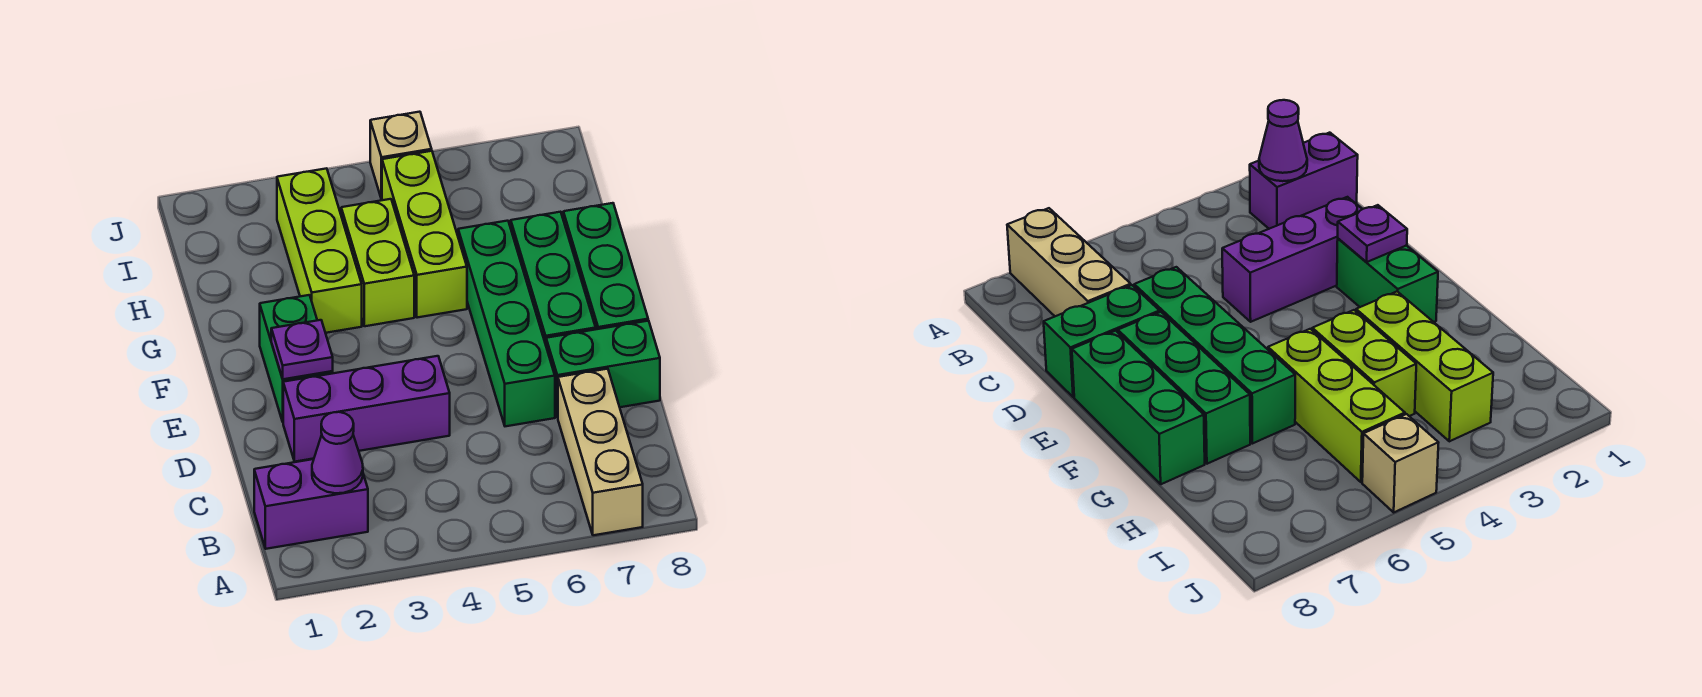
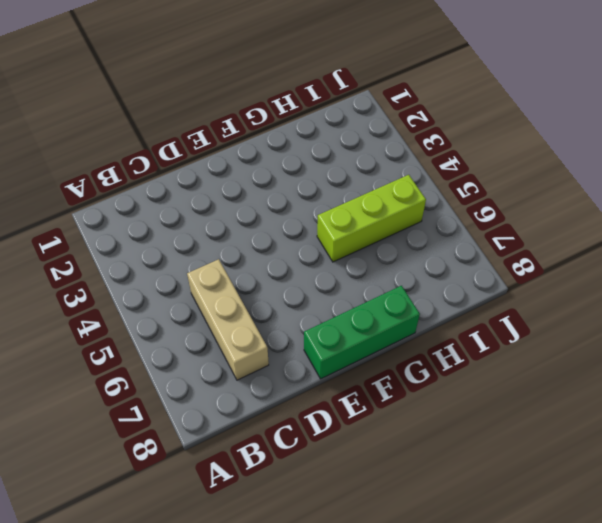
tan brick C5:C7 level 1 -> tan brick A7:C7 level 1
none -> purple brick B1:B2 level 1
none -> purple brick D2:D4 level 1
none -> green brick D6:G6 level 1

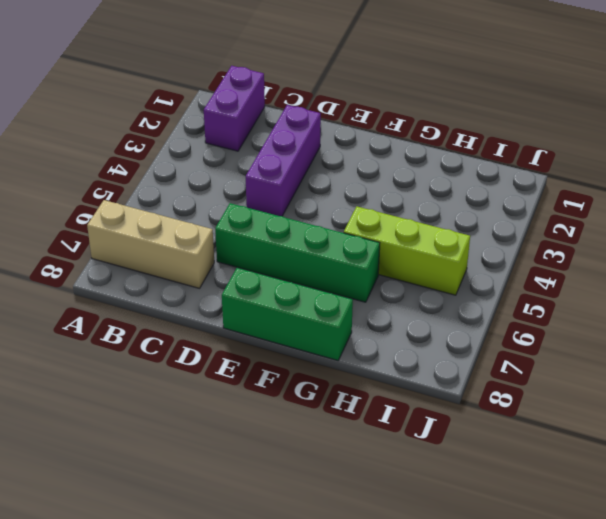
none -> green brick D7:D8 level 1
none -> green brick E2:F2 level 1
none -> green brick E7:G7 level 1

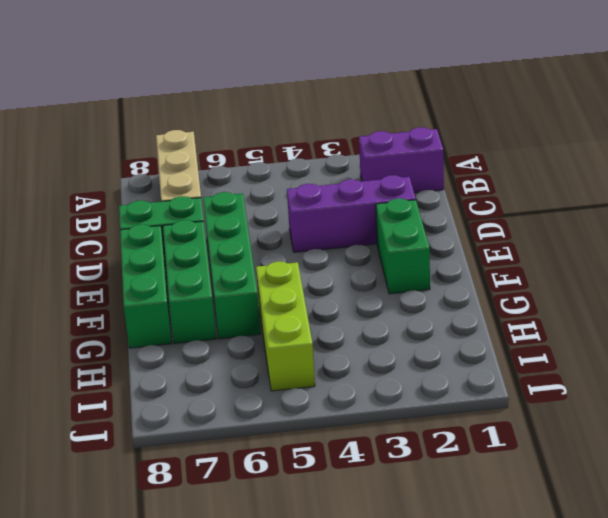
none -> lime brick G3:I3 level 1
none -> lime brick G4:H4 level 1
none -> tan brick J5 level 1

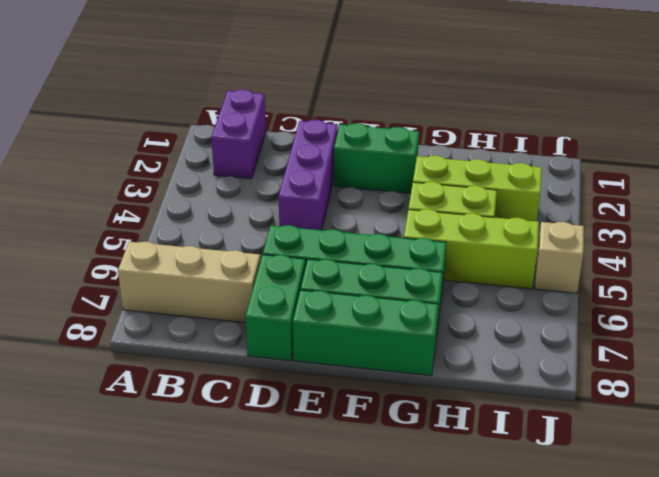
none -> purple cone B2 level 2
none -> purple plate E2 level 2

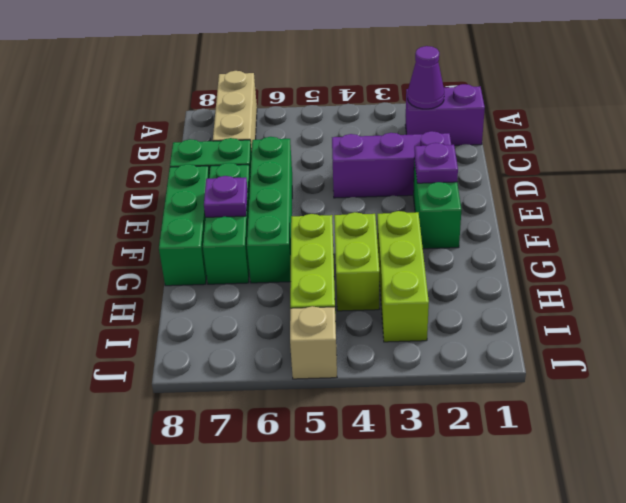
purple plate F7 level 2 -> none

